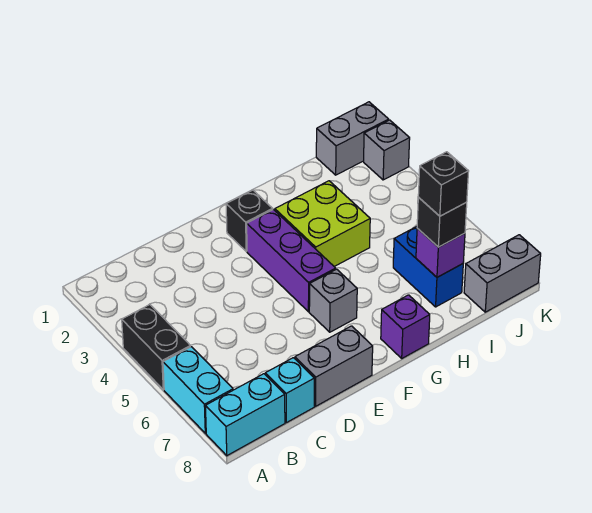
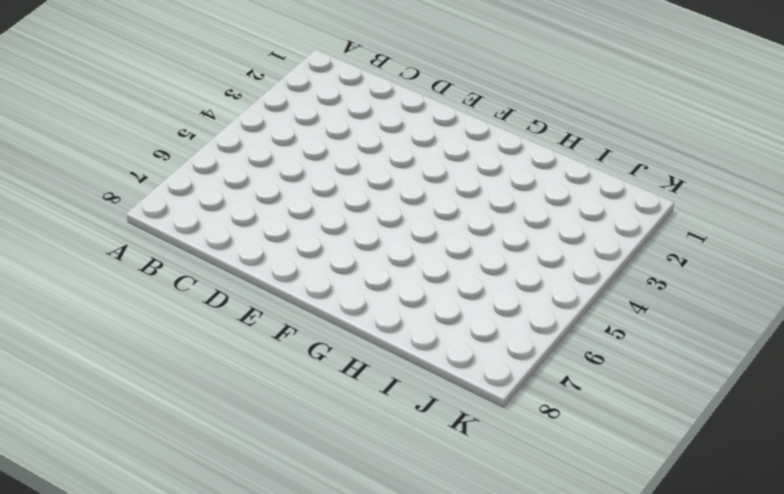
none -> black brick A4:A5 level 1
none -> cyan brick A6:A7 level 1
none -> cyan brick A8:B8 level 1

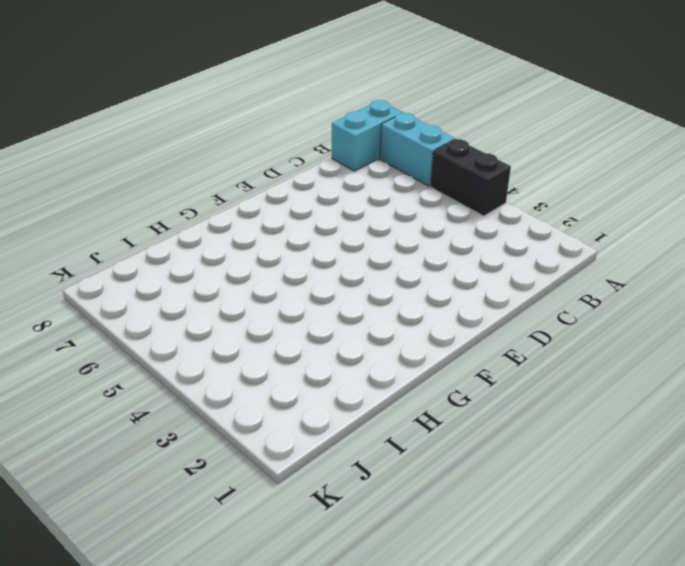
none -> cyan brick C8 level 1
none -> grey brick D8:E8 level 1
none -> black brick F2 level 1

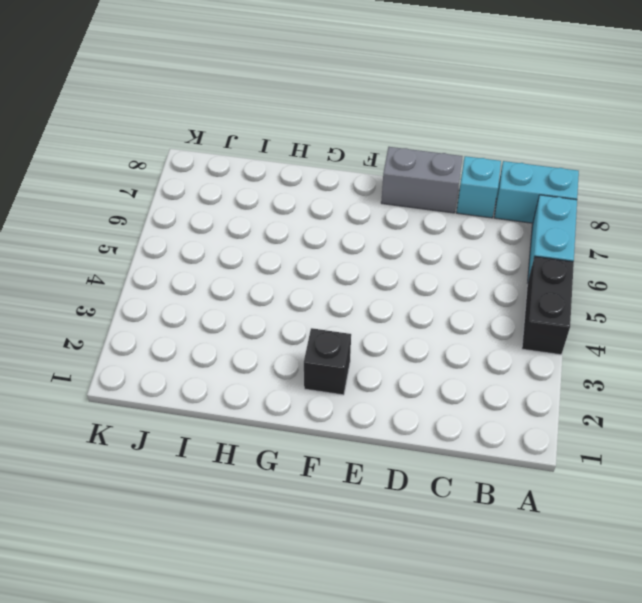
none -> purple brick F3:F5 level 1
none -> grey brick F6 level 1
none -> lime brick G3:H4 level 1

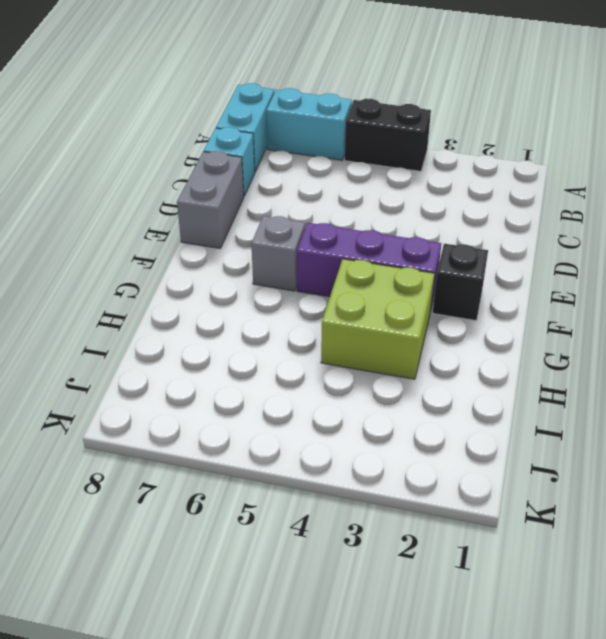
none -> purple brick G8 level 1
none -> blue brick I6:I7 level 1
none -> grey brick J1:K1 level 1

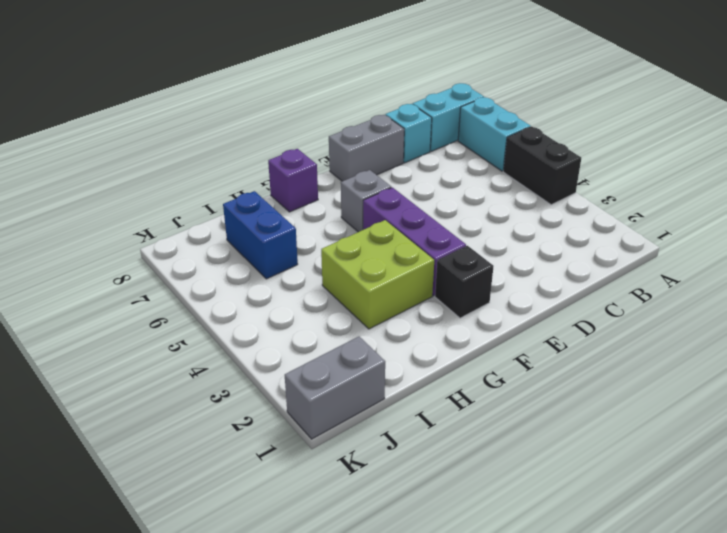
none -> grey brick J8:K8 level 1
none -> grey brick K2 level 1
none -> purple brick I7 level 2

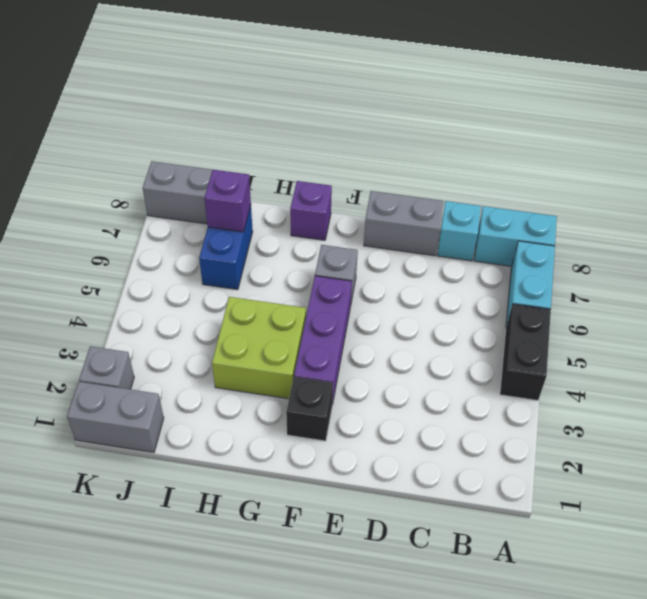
none -> black brick I7 level 3
none -> black brick I7 level 4

